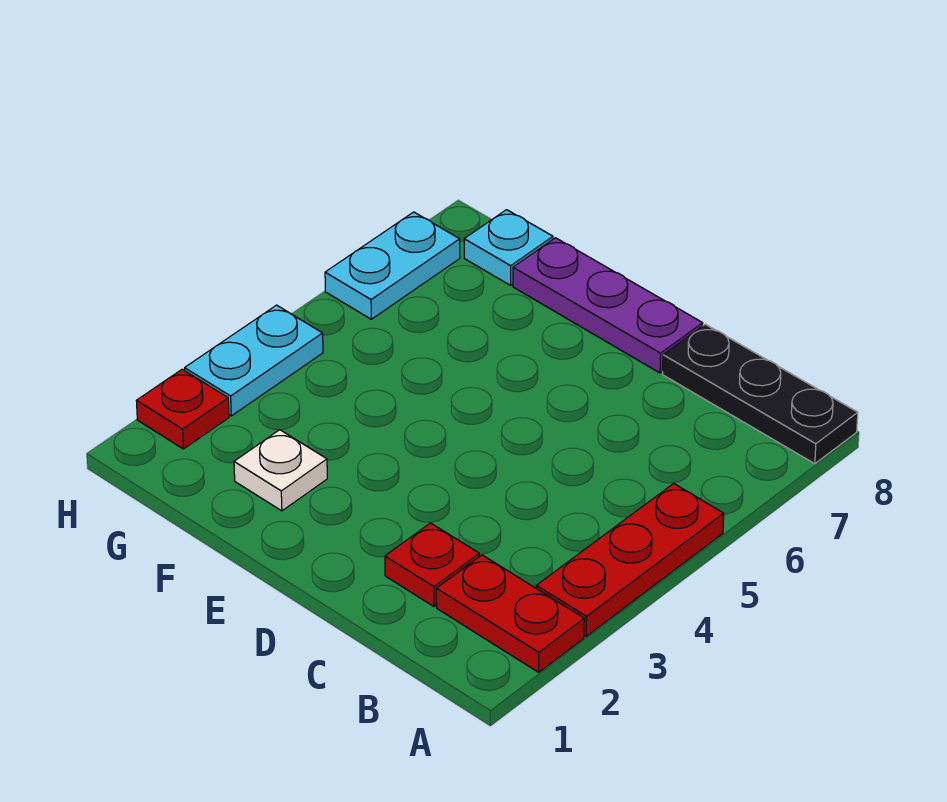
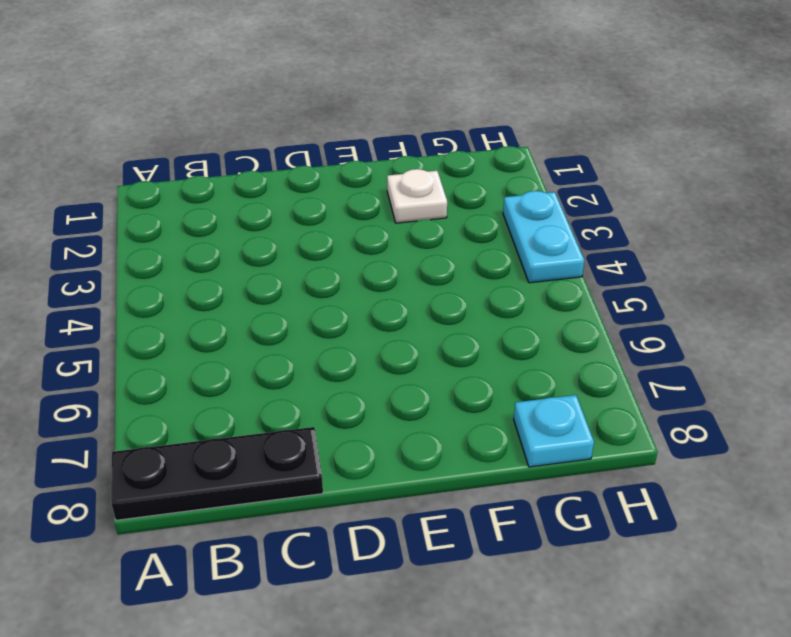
none -> red plate A2:B2 level 1
none -> red plate A3:A5 level 1

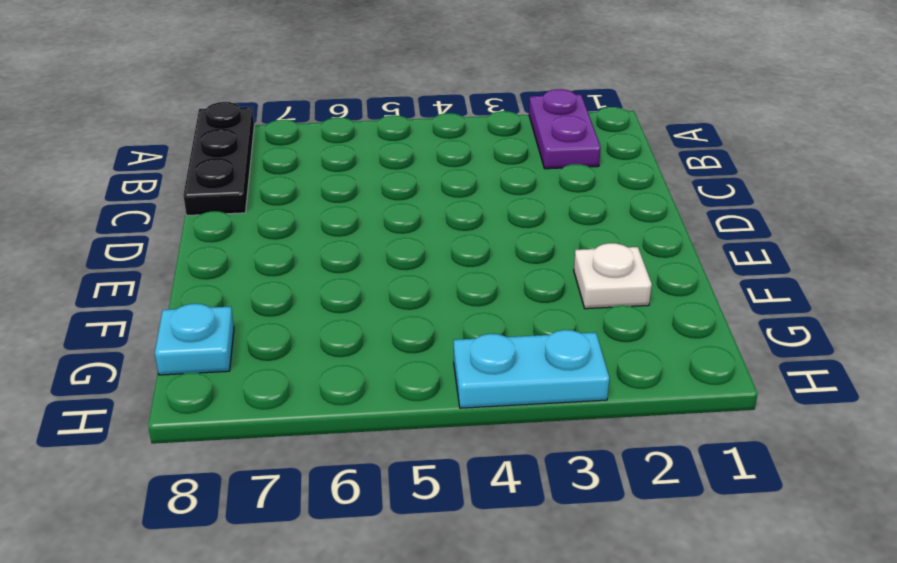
purple plate A2:B2 level 1 -> red plate A2:B2 level 1
none -> red plate A3:A5 level 1
none -> red plate C2 level 1

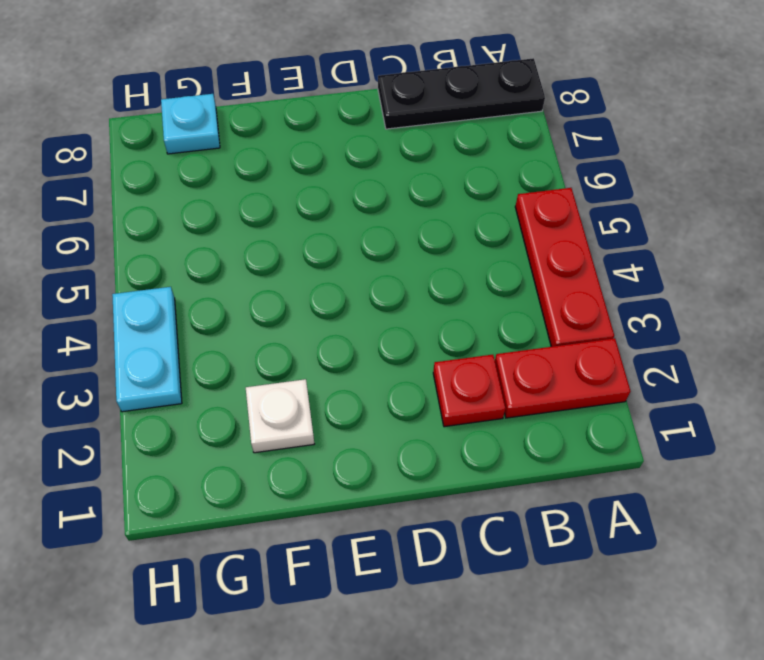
none -> purple plate D8:F8 level 1
none -> red plate H2 level 1

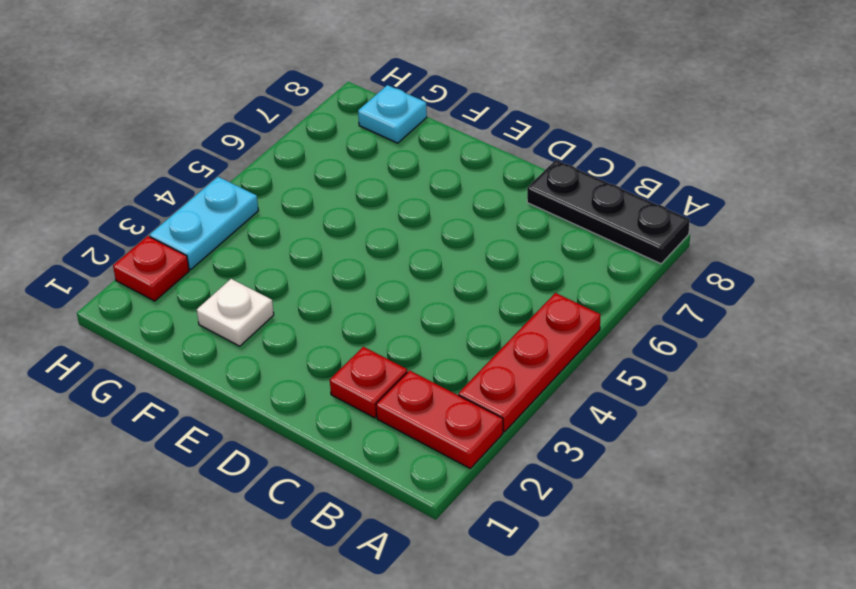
none -> purple plate D8:F8 level 1
none -> cyan plate H6:H7 level 1

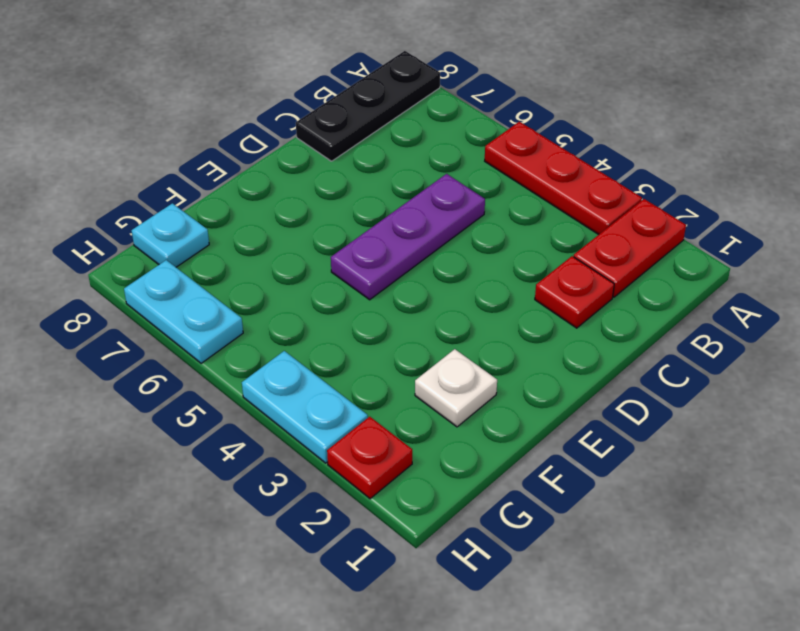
purple plate C5:E5 level 1 -> purple plate D8:F8 level 1

